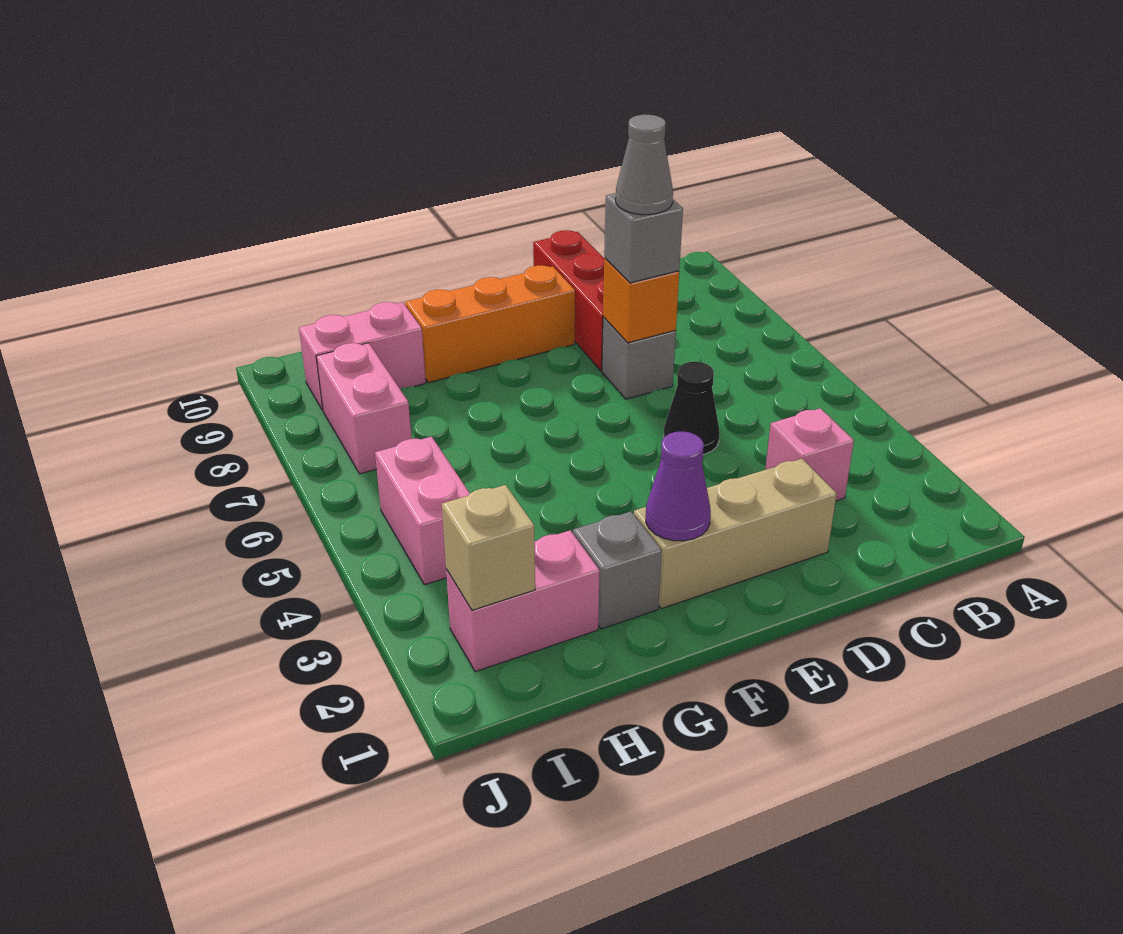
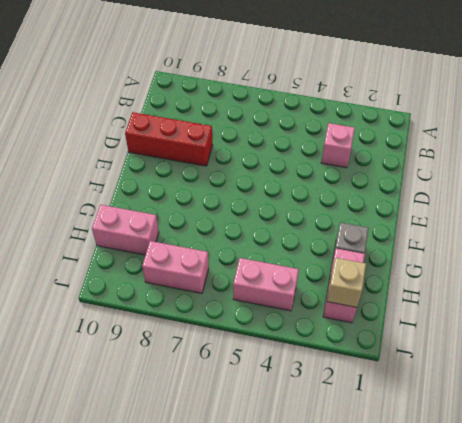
pink brick H9:H10 level 1 -> pink brick H9:I9 level 1
none -> tan brick D2:F2 level 1
none -> black cone D5 level 1
none -> grey brick D7 level 1

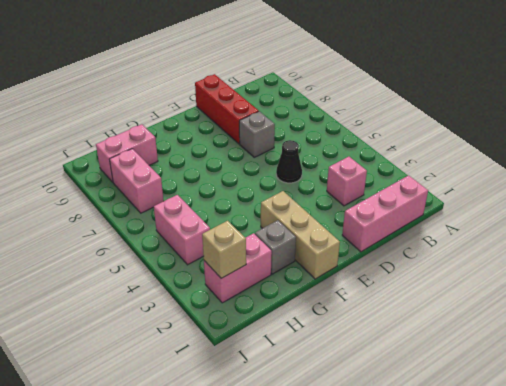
pink brick B1:D1 level 1 -> none
tan brick F1:F3 level 1 -> tan brick D2:F2 level 1
none -> orange brick E9:G9 level 1
none -> orange brick D7 level 2
none -> purple cone F2 level 2

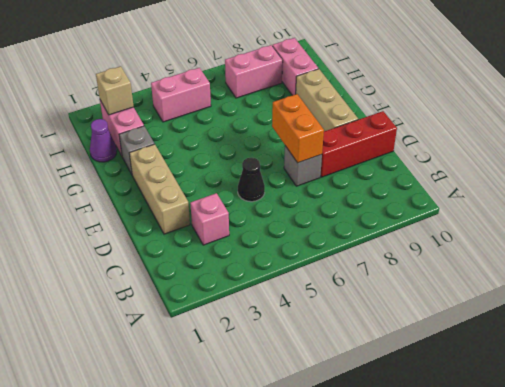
orange brick D7:E7 level 2 -> orange brick D7 level 2
tan brick E9:G9 level 1 -> orange brick E9:G9 level 1
purple cone H1 level 1 -> purple cone F2 level 2
none -> grey brick D7 level 3
none -> grey cone D7 level 4

